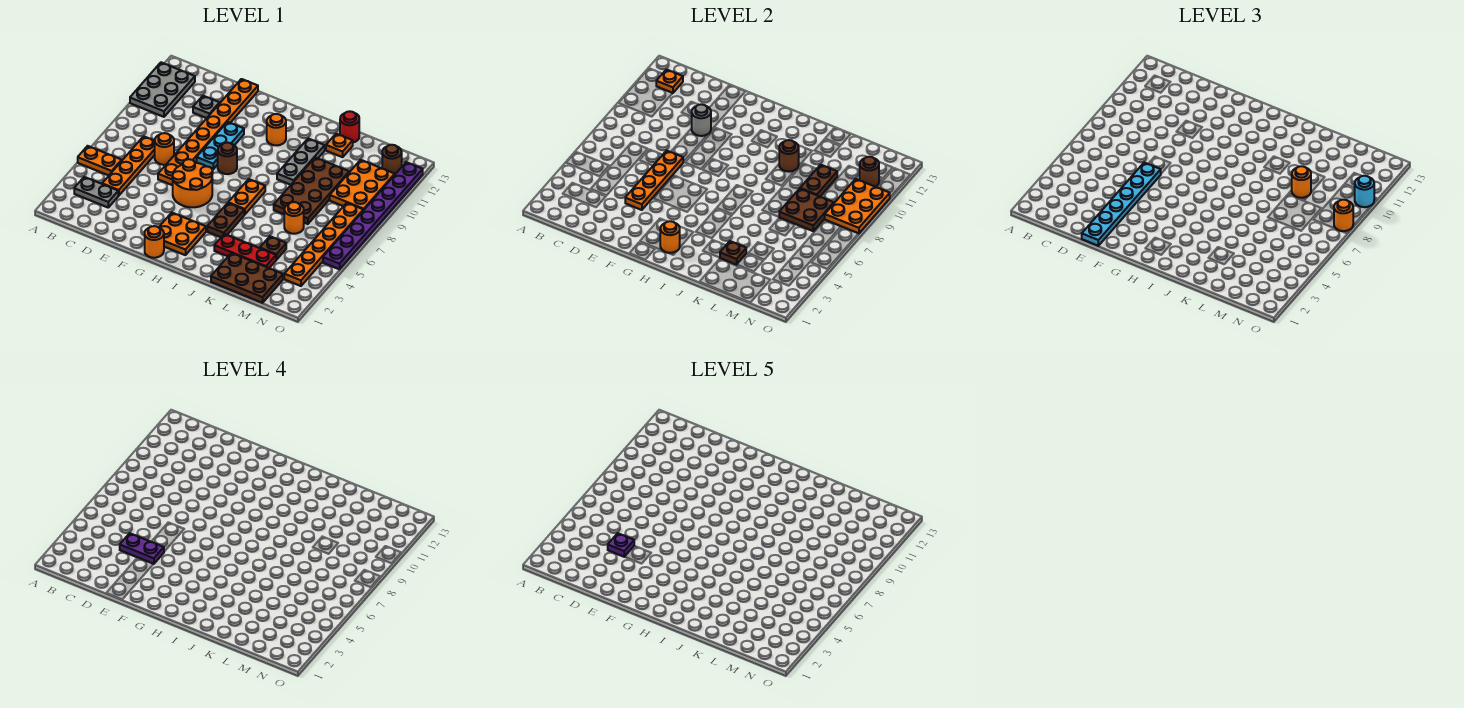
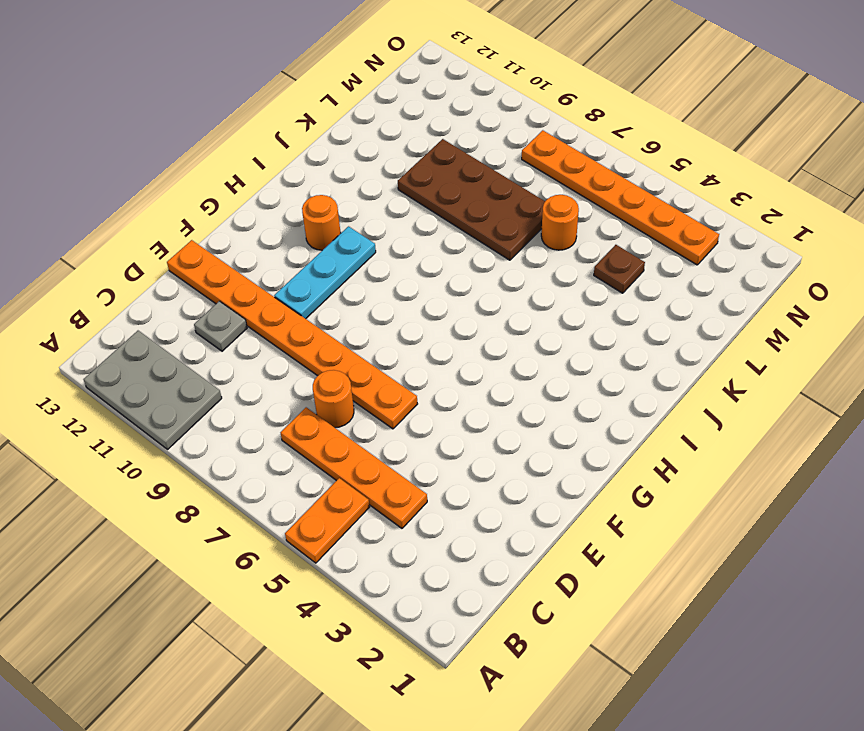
cyan plate F10:H10 level 1 -> cyan plate F8:F10 level 1
none -> grey plate B3:C3 level 1
none -> orange round brick F5:G6 level 1
none -> orange round brick G1 level 1
none -> orange plate G2:H3 level 1

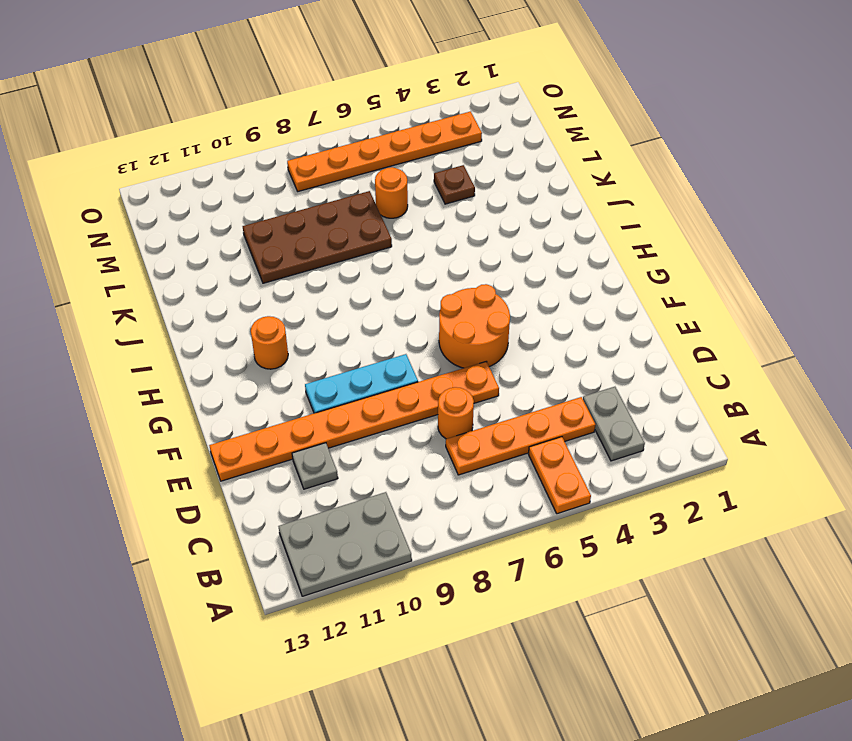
none -> orange round brick G1 level 1
none -> orange plate G2:H3 level 1
none -> brown round brick G8 level 1
none -> brown plate I4:I5 level 1

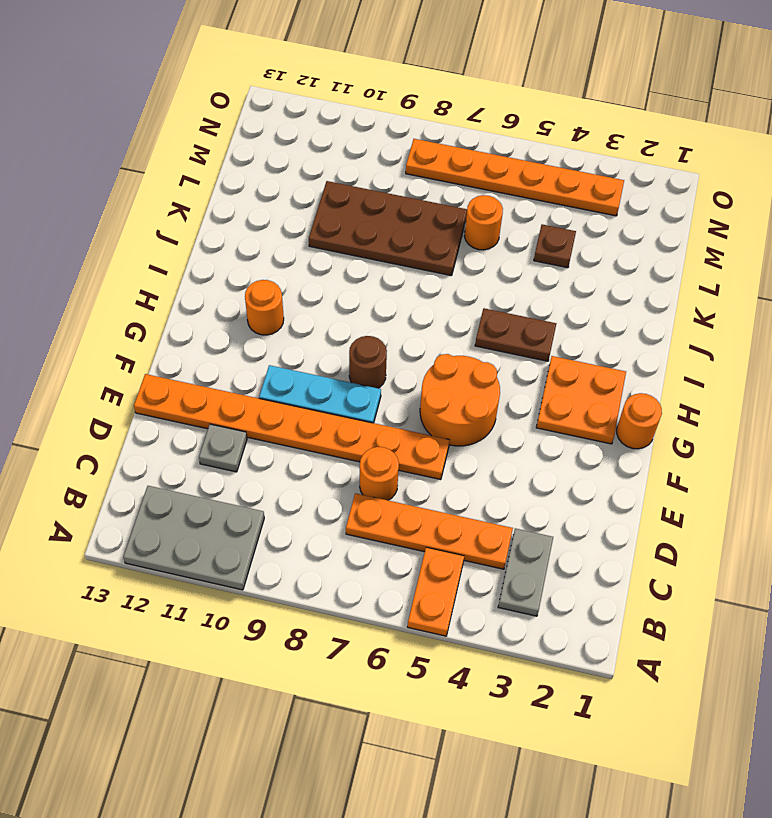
none -> orange plate I6:I7 level 1
none -> red plate J3:L3 level 1
none -> grey plate J9:J11 level 1
none -> brown plate K1:M2 level 1

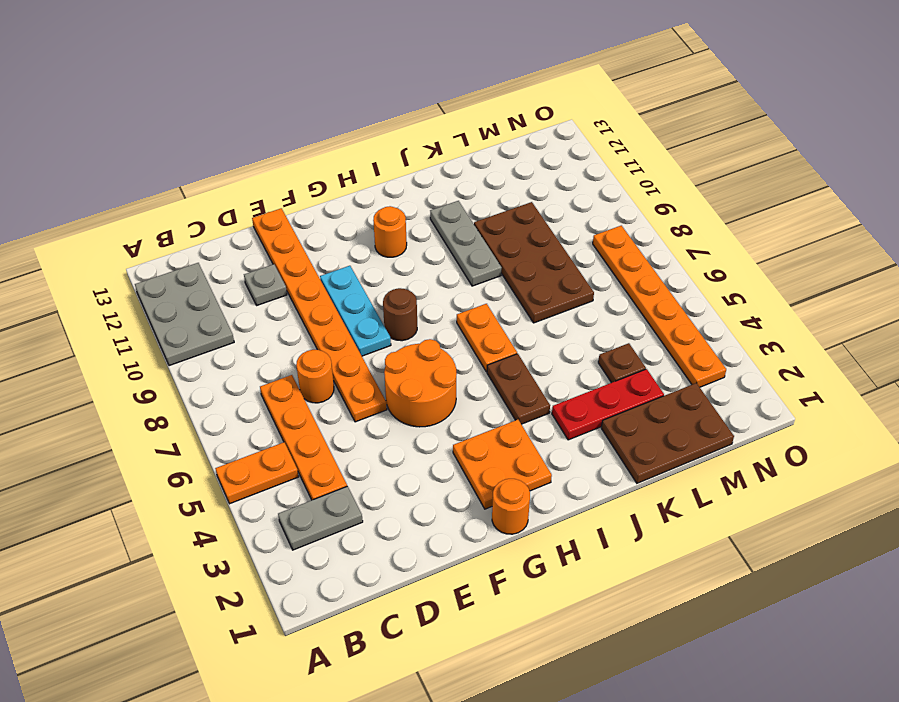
none -> orange plate K12 level 1
none -> red round brick K13 level 1
none -> orange round brick L6 level 1
none -> orange plate M9:N11 level 1

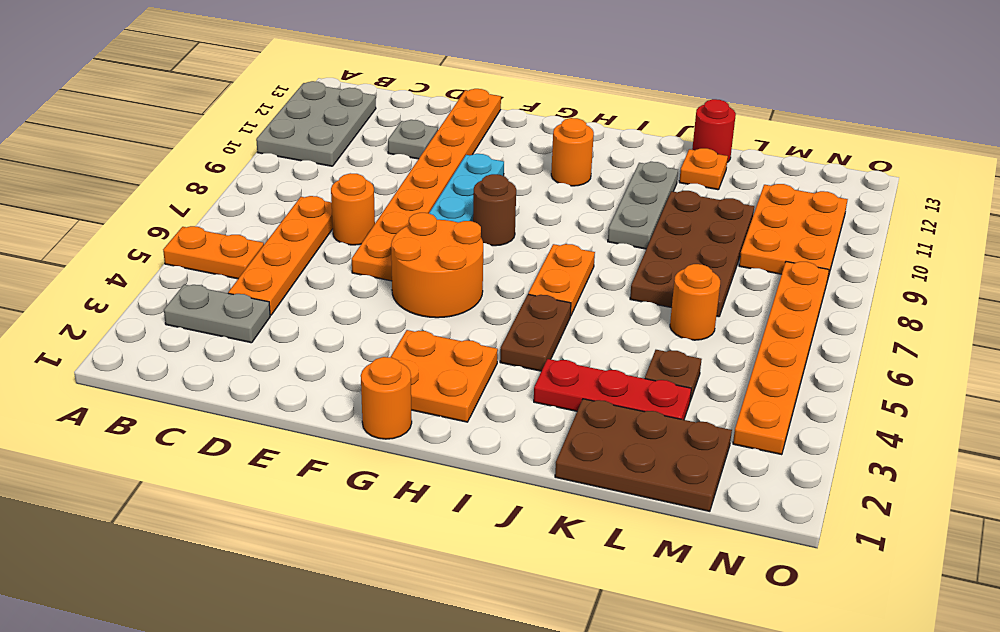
none -> brown round brick N12 level 1
none -> purple plate O5:O12 level 1
none -> orange plate B12 level 2
none -> orange plate E4:E7 level 2

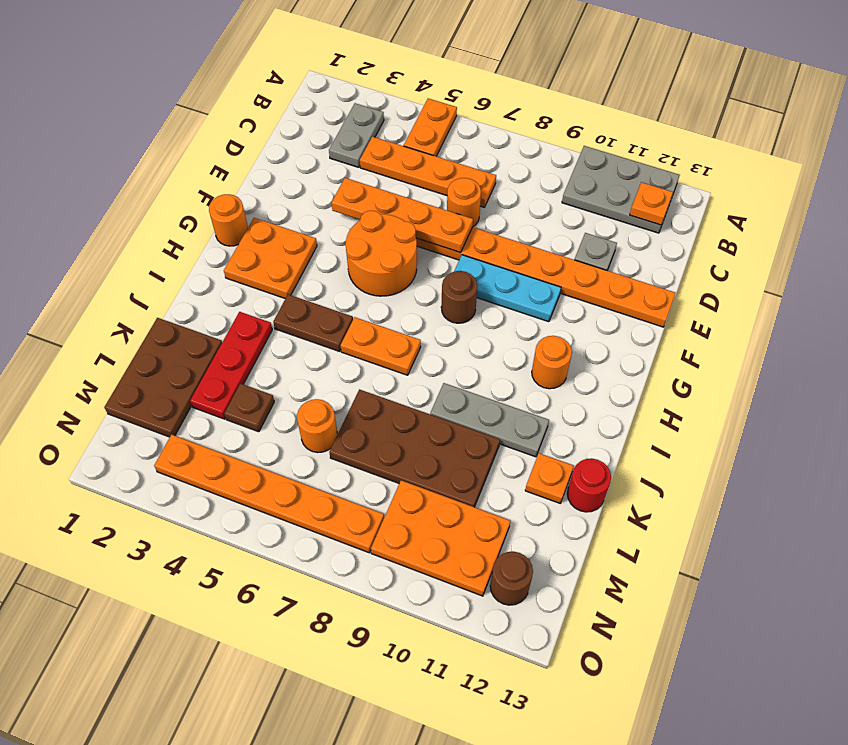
none -> purple plate O5:O12 level 1
none -> grey round brick E10 level 2
none -> orange round brick H2 level 2
none -> brown round brick J10 level 2

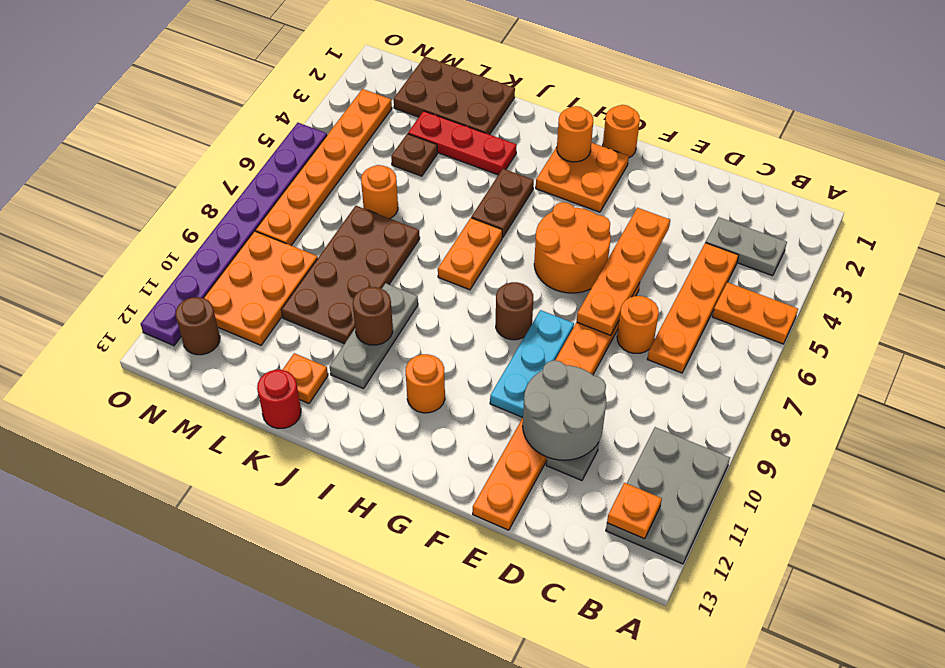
grey round brick D10:E11 level 2 -> grey round brick E10 level 2
none -> brown plate K3 level 2
none -> brown plate L7:M8 level 2
none -> brown plate L9:L10 level 2
none -> orange plate N8:O10 level 2

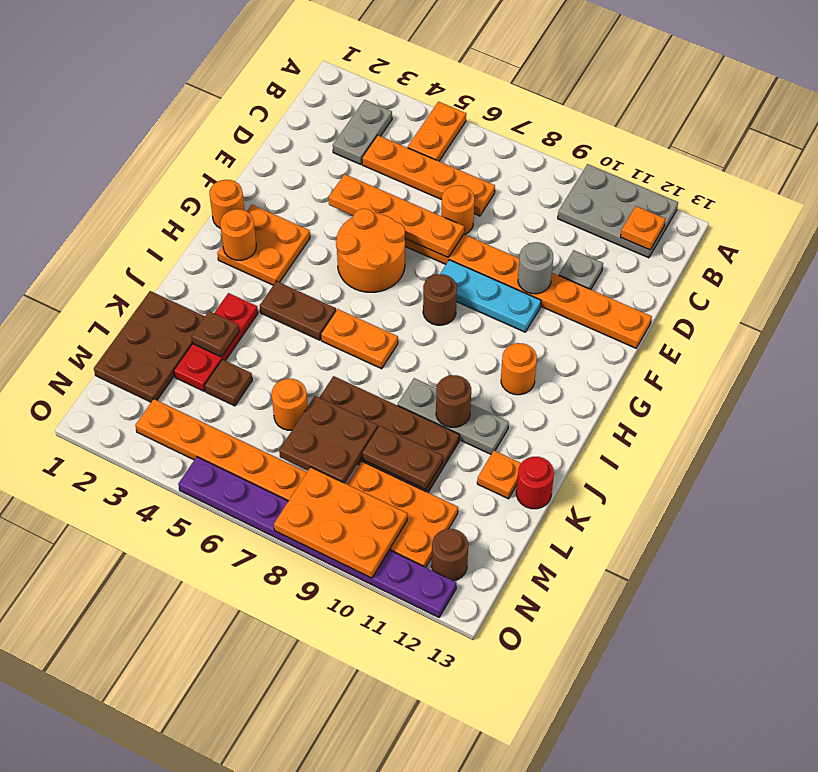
none -> brown round brick N11 level 2
none -> cyan plate E1:E6 level 3
none -> orange round brick L9 level 3
none -> orange round brick O8 level 3

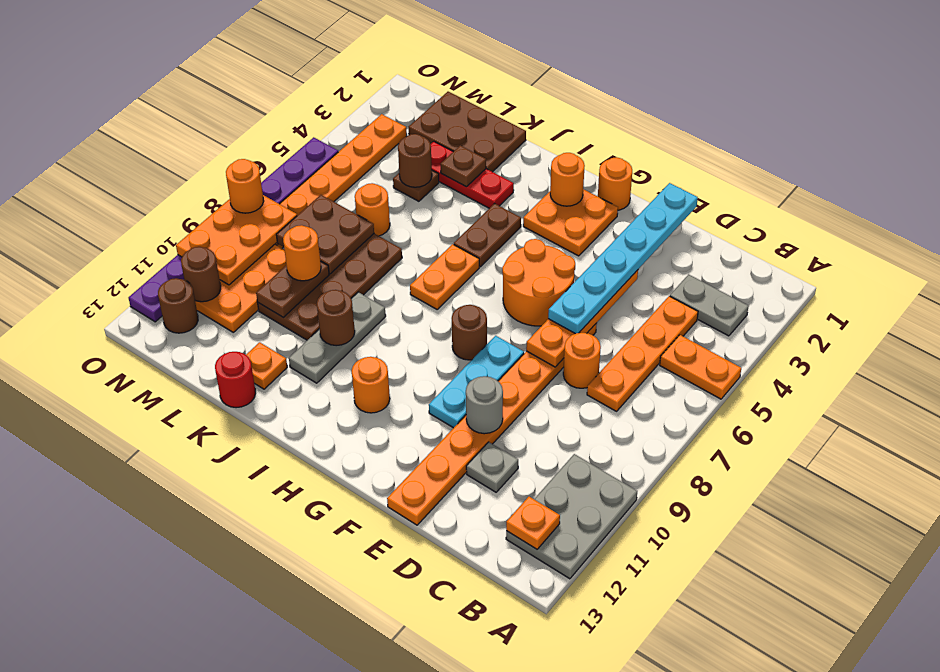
brown round brick L4 level 2 -> none
none -> cyan round brick O10 level 3
none -> purple plate D4:E4 level 4
none -> purple plate D4 level 5

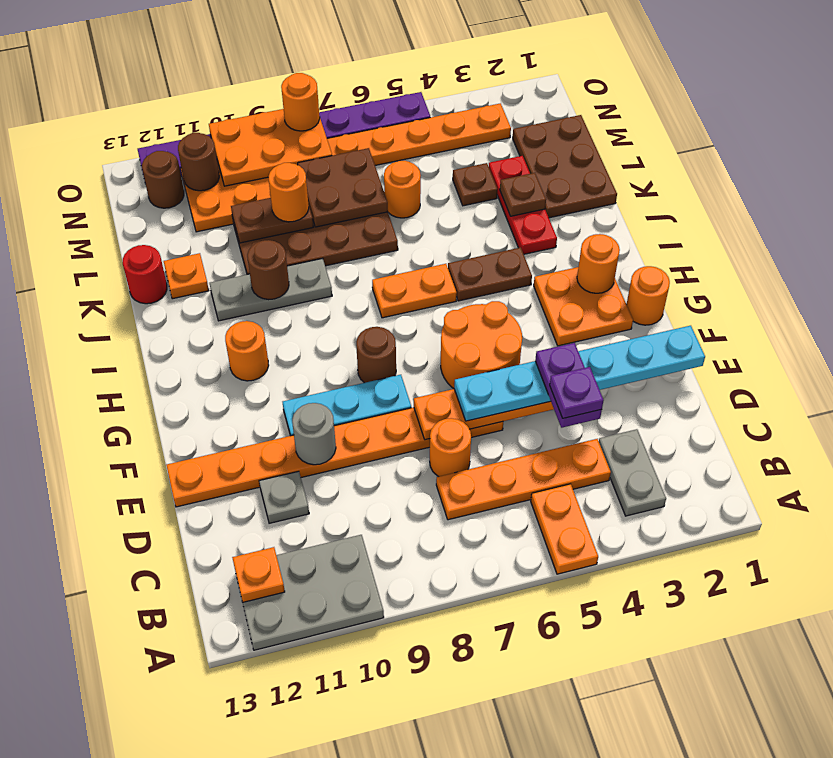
none -> cyan round brick O10 level 3

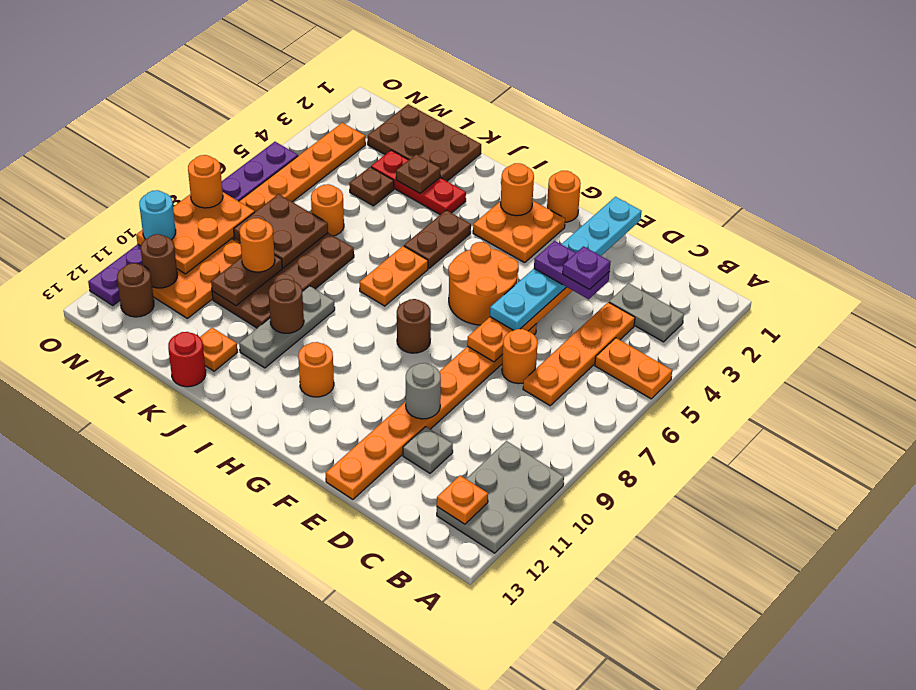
none -> cyan plate F8:F10 level 1

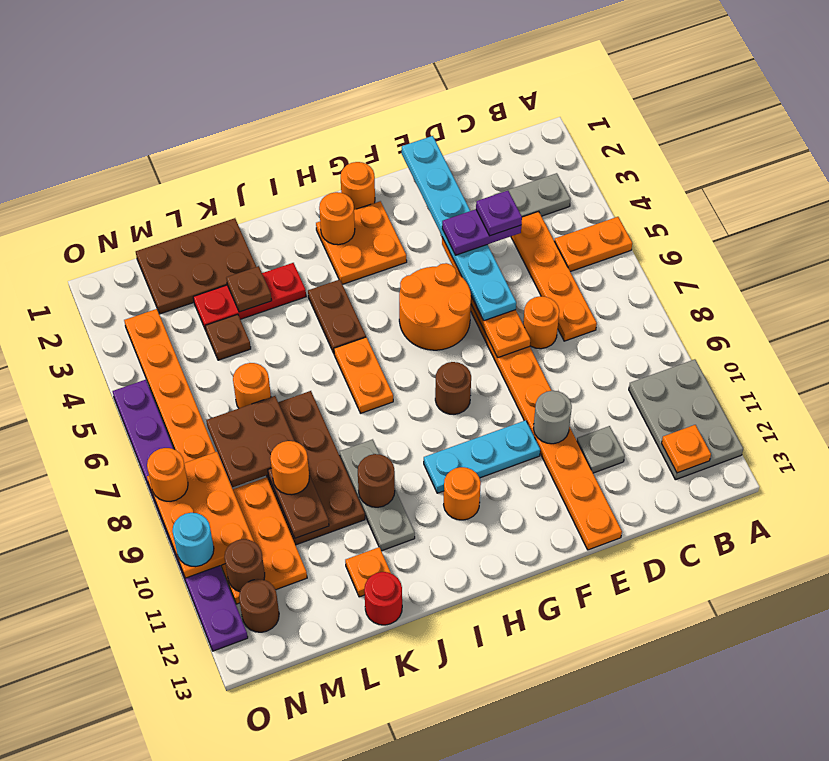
cyan plate F10:H10 level 1 -> cyan plate F8:F10 level 1

